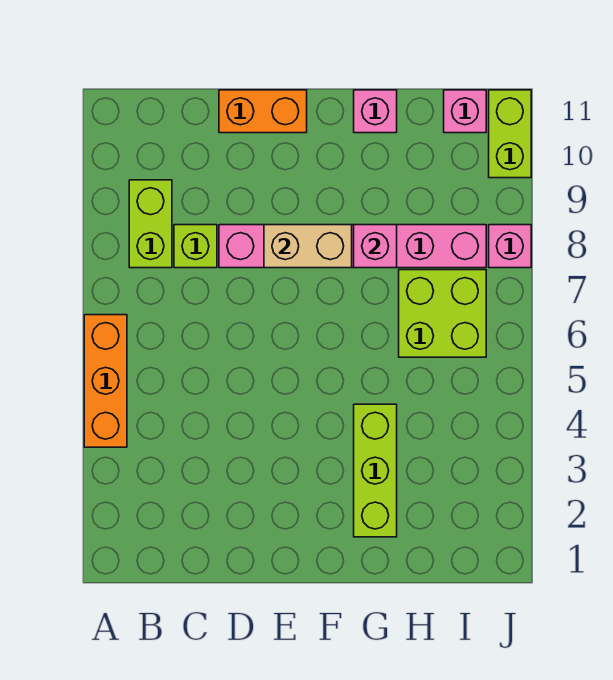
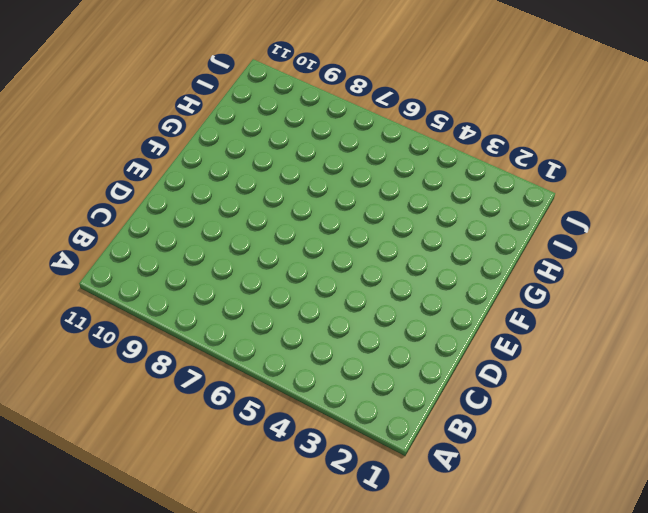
none -> orange brick A4:A6 level 1
none -> lime brick B8:B9 level 1
none -> lime brick C8 level 1

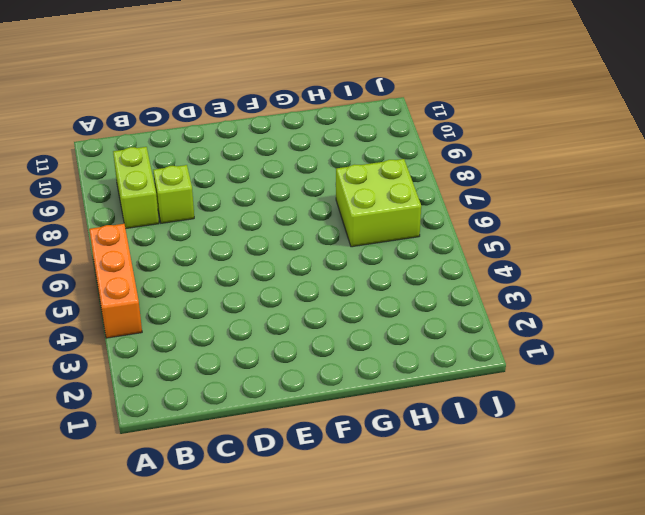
none -> pink brick D8:I8 level 1
none -> orange brick D11:E11 level 1
none -> lime brick G2:G4 level 1

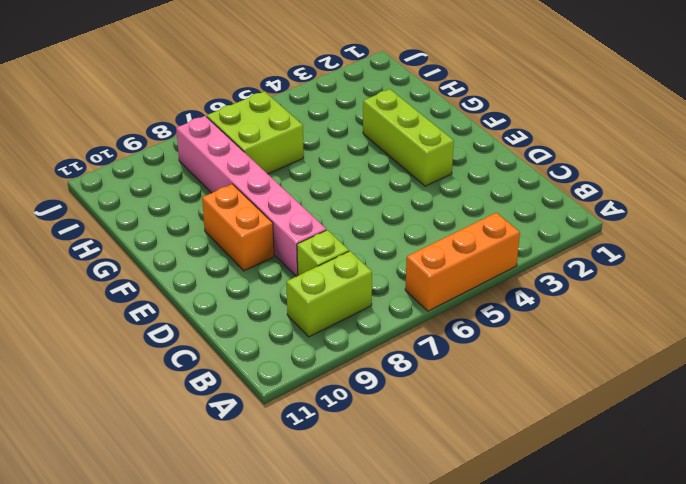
lime brick E3:G3 level 1 -> lime brick G2:G4 level 1
orange brick E9:F9 level 1 -> orange brick D11:E11 level 1
none -> pink brick G11 level 1
none -> pink brick I11 level 1
none -> pink brick J8 level 1

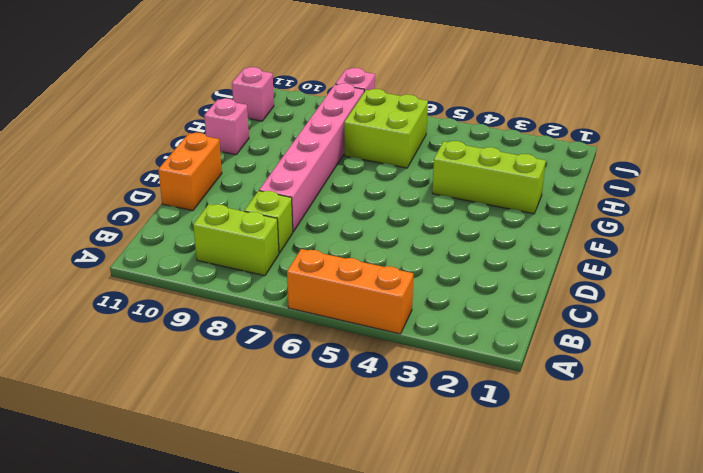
none -> lime brick J10:J11 level 1
none -> tan brick E8:F8 level 2
none -> pink brick G8 level 2

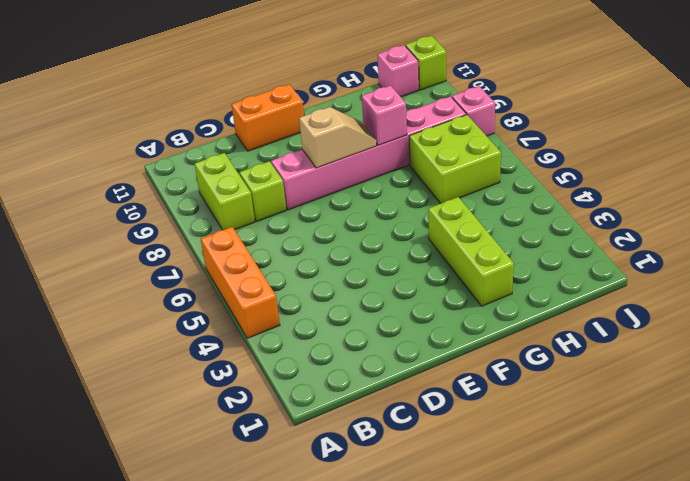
tan slope E8:F8 level 2 top E -> tan brick E8:F8 level 2
lime brick J11 level 1 -> lime brick J10:J11 level 1
none -> pink brick G11 level 1

